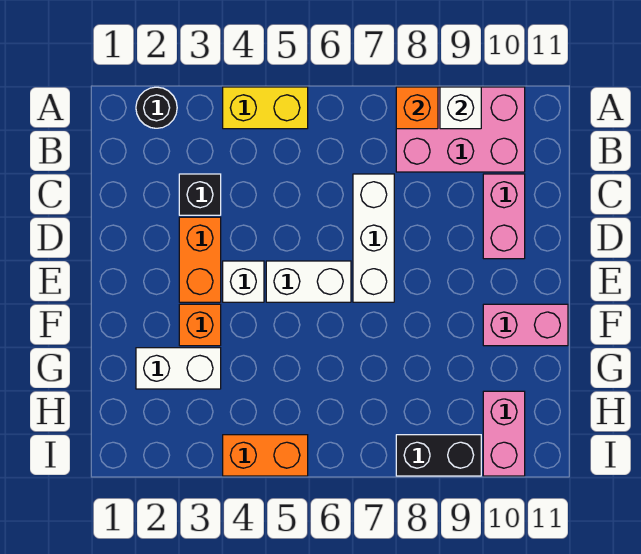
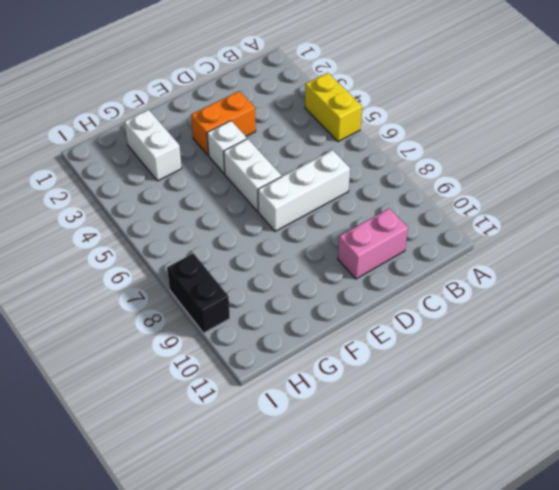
none -> black round brick A2 level 1
none -> pink brick A8:B10 level 1
none -> black brick C3 level 1

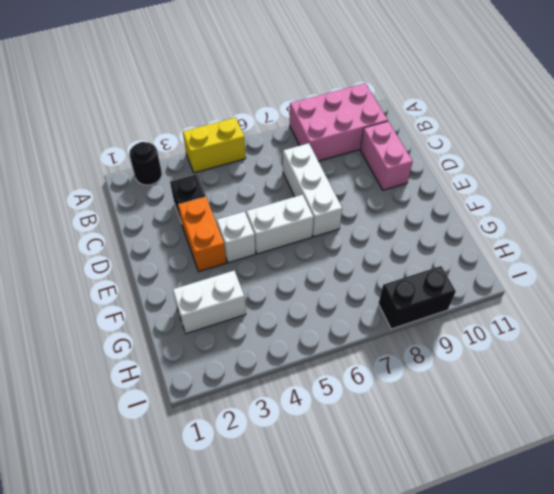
none -> orange brick F3 level 1
none -> pink brick F10:F11 level 1
none -> pink brick H10:I10 level 1

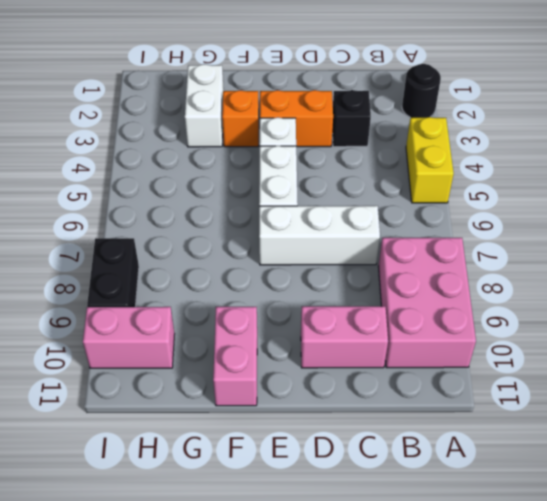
none -> orange brick I4:I5 level 1
none -> orange brick A8 level 2
none -> white brick A9 level 2

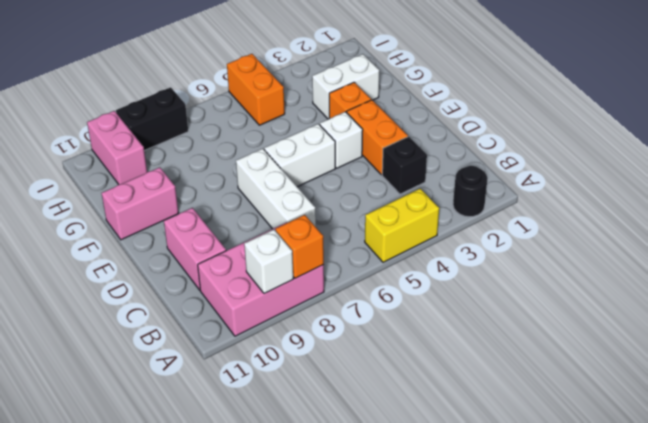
orange brick H5:I5 level 1 -> orange brick I4:I5 level 1

